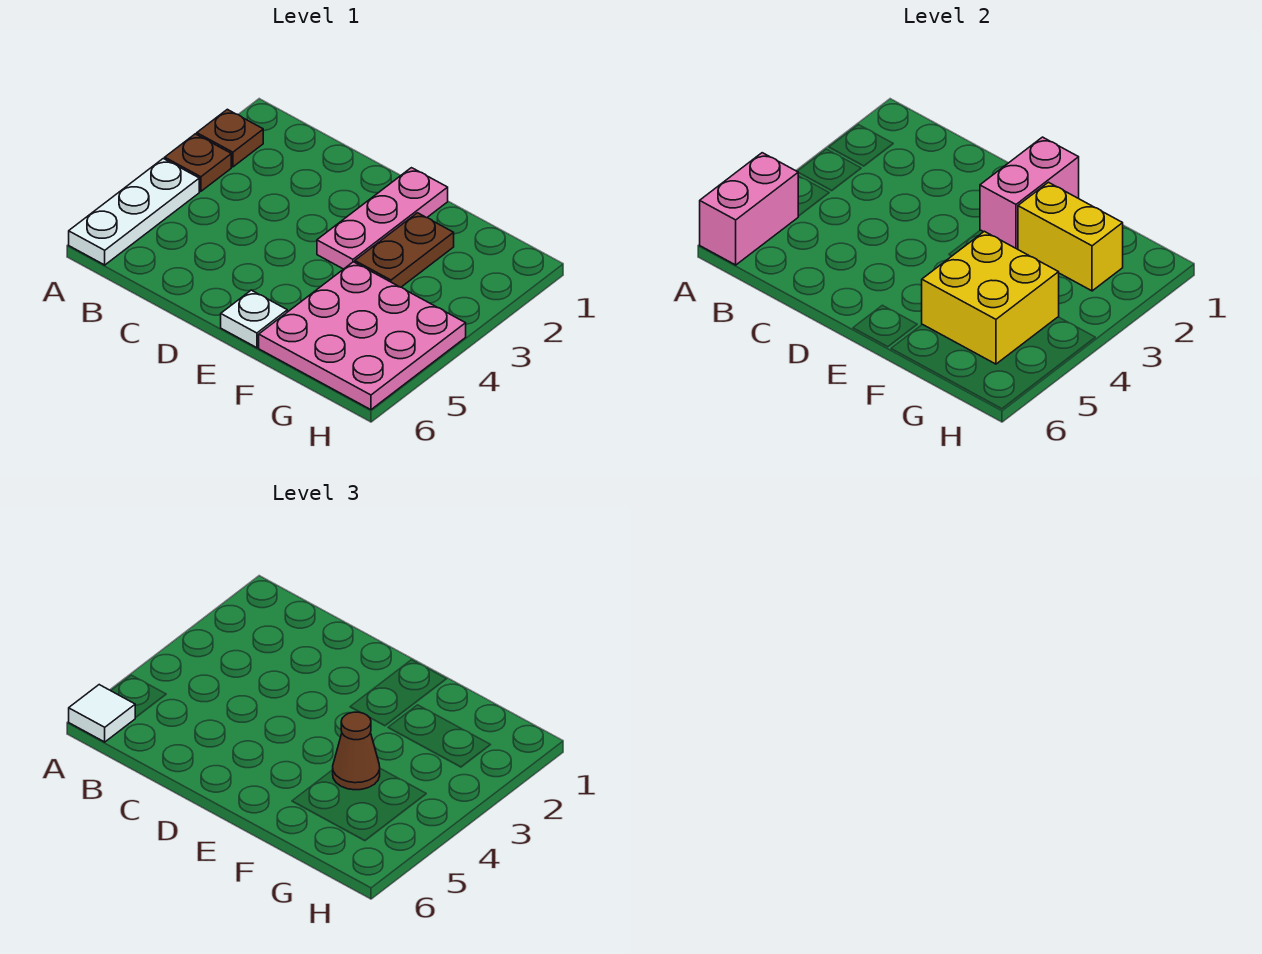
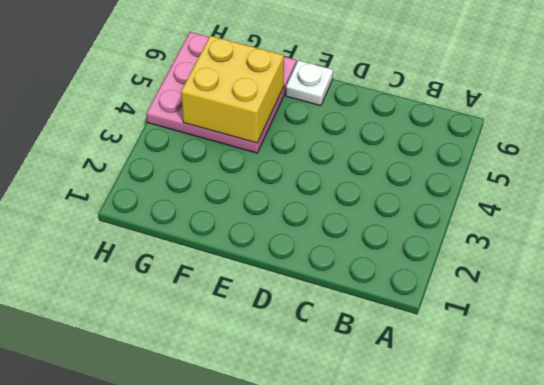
none -> brown plate A2 level 1
none -> brown plate A3 level 1
none -> white plate A4:A6 level 1

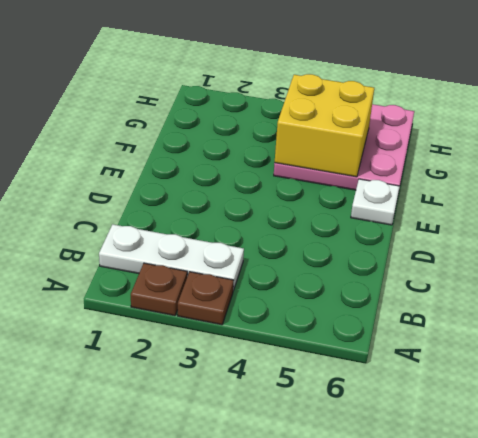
white plate B1:B3 level 1 -> white plate A4:A6 level 1
none -> pink plate E1:E3 level 1
none -> brown plate F2:F3 level 1
none -> pink brick A5:A6 level 2

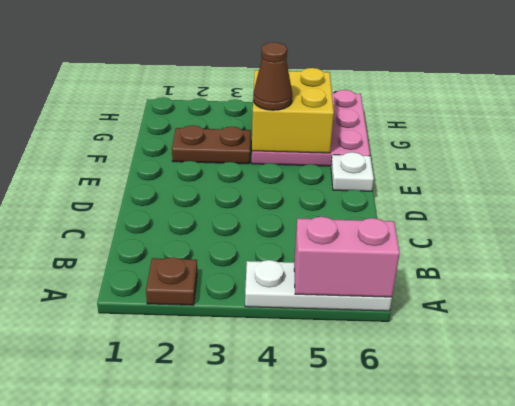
none -> brown plate A3 level 1
none -> pink plate E1:E3 level 1
none -> pink brick E1:E2 level 2

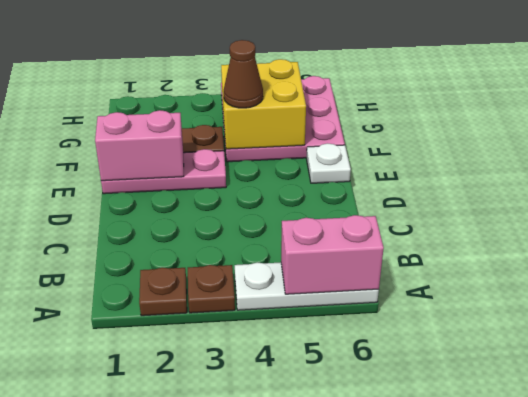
none -> yellow brick F2:G2 level 2
none -> white tile A6 level 3

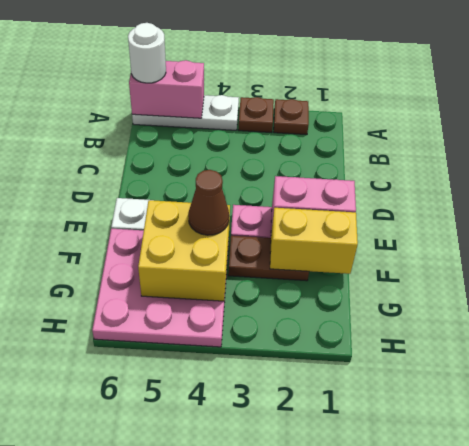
white round brick A6 level 3 -> white tile A6 level 3
yellow brick F1:F2 level 2 -> yellow brick F2:G2 level 2

